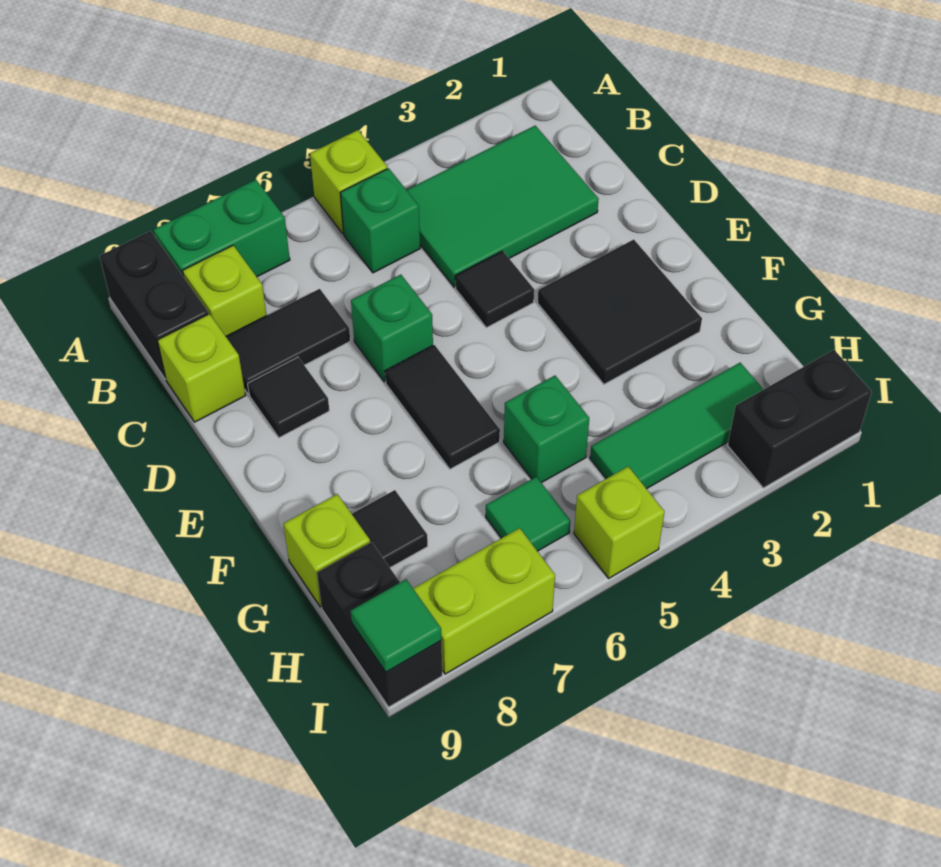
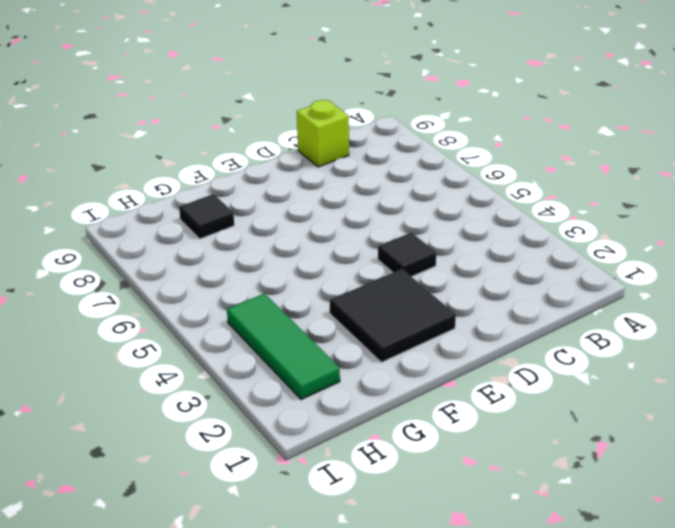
none -> lime brick A5 level 1
none -> green brick A7:A8 level 1
none -> black brick A9:B9 level 1

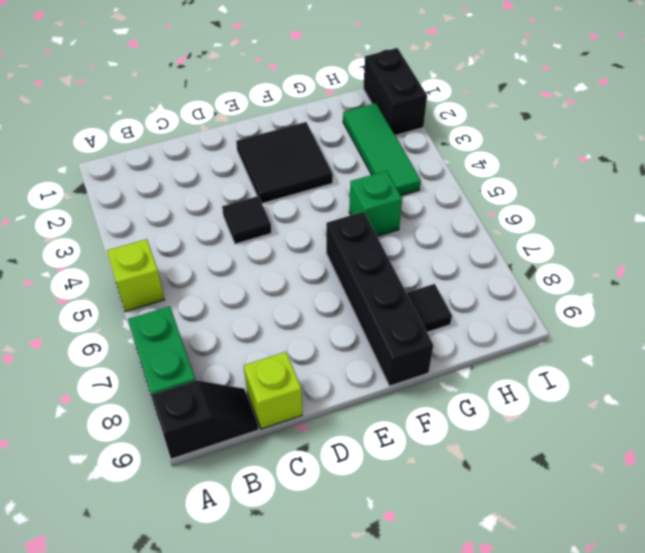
black slope A9:B9 level 1 top A -> black brick A9:B9 level 1
black brick F6:F9 level 1 -> black tile E6:F6 level 1
none -> green tile B2:C4 level 1
none -> green brick B5 level 1
none -> lime brick B8 level 1

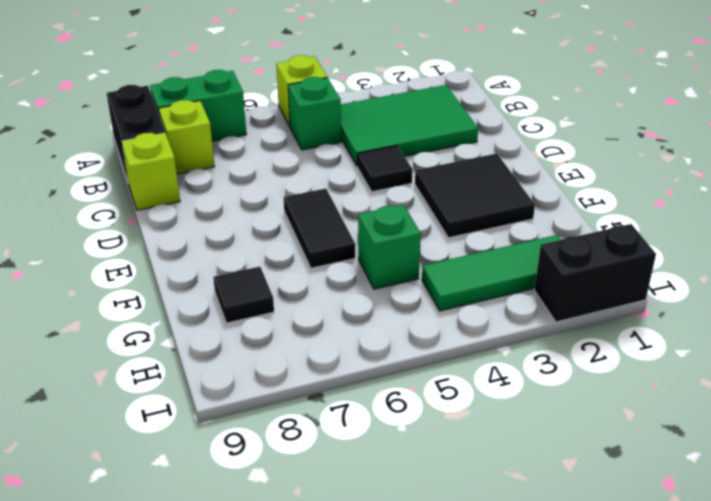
none -> black tile C7:C8 level 1
none -> green brick D6 level 1
none -> black tile D8 level 1

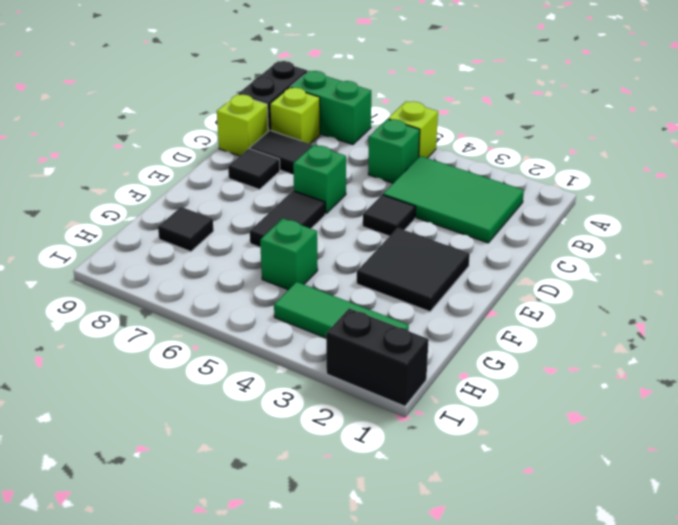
none -> lime brick G9 level 1
none -> green tile H6 level 1
none -> black brick H9:I9 level 1

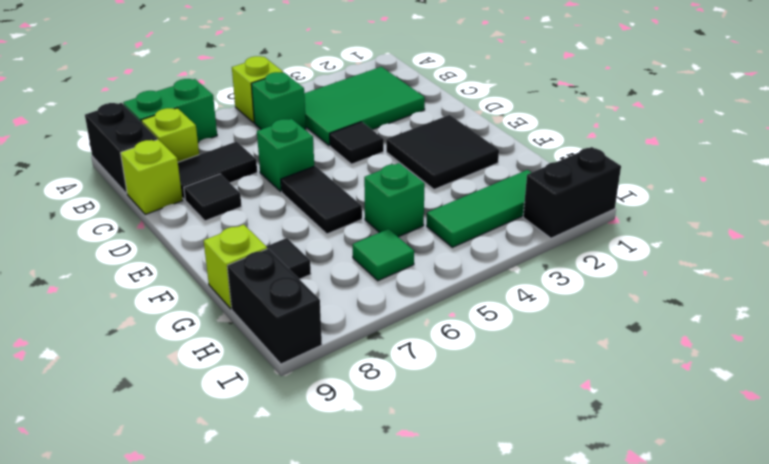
none -> lime brick I5 level 1
none -> lime brick I7:I8 level 1
none -> green tile I9 level 2

